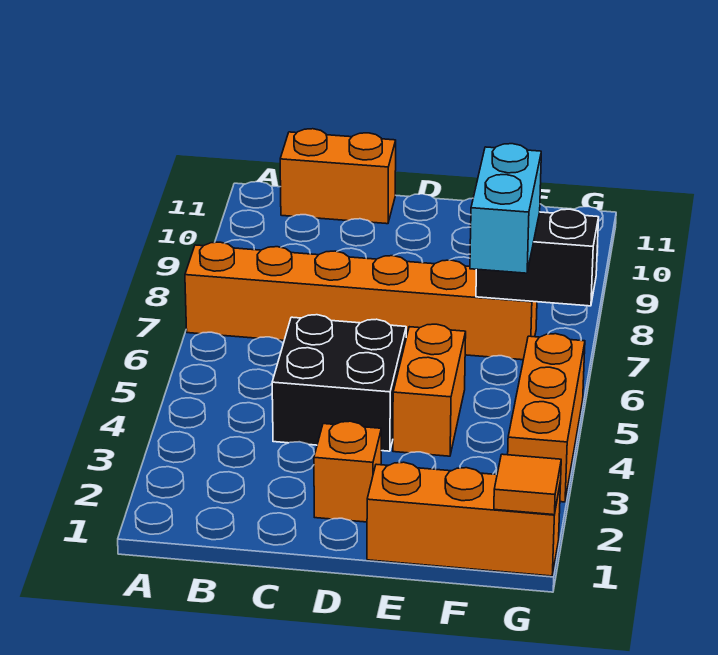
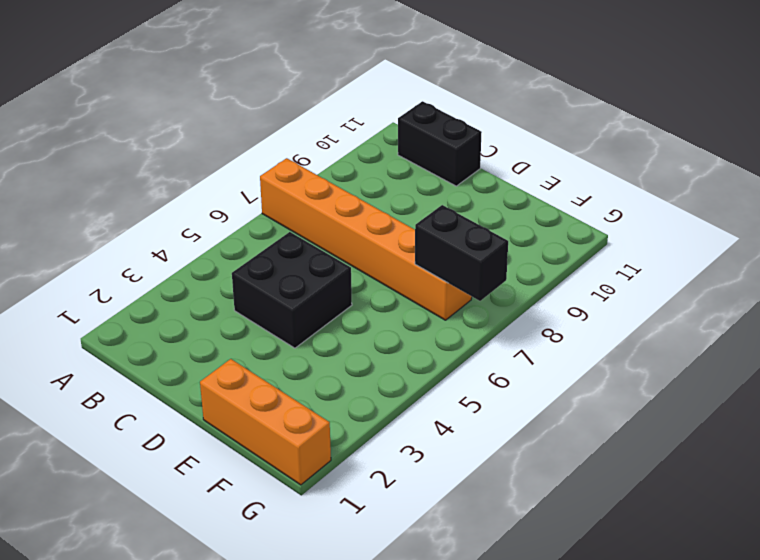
black brick B11:C11 level 1 -> orange brick B11:C11 level 1
none -> orange brick D2 level 1
none -> orange brick E4:E5 level 1

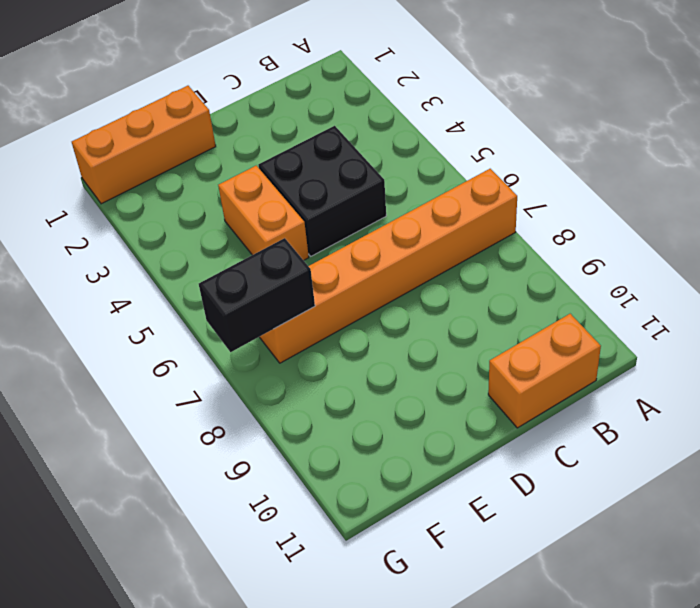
none -> orange brick D2 level 1
none -> orange brick G3:G5 level 1

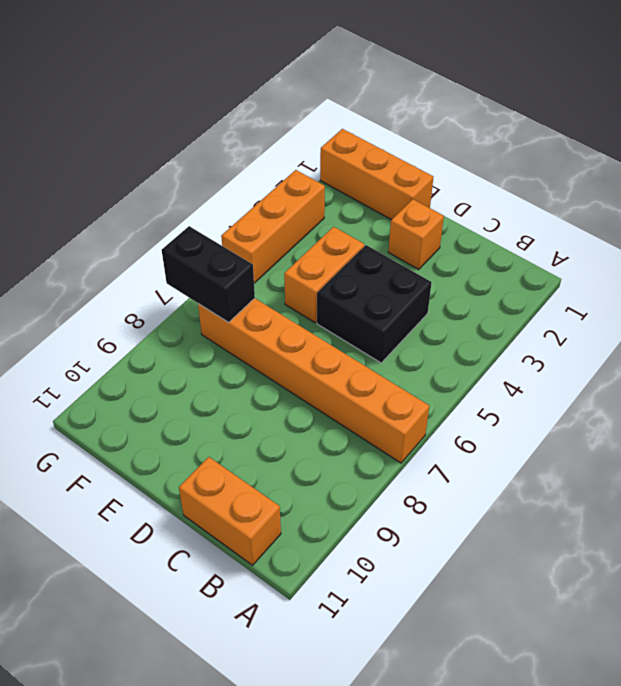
none -> orange tile G1 level 2
none -> cyan brick F6:F7 level 3

